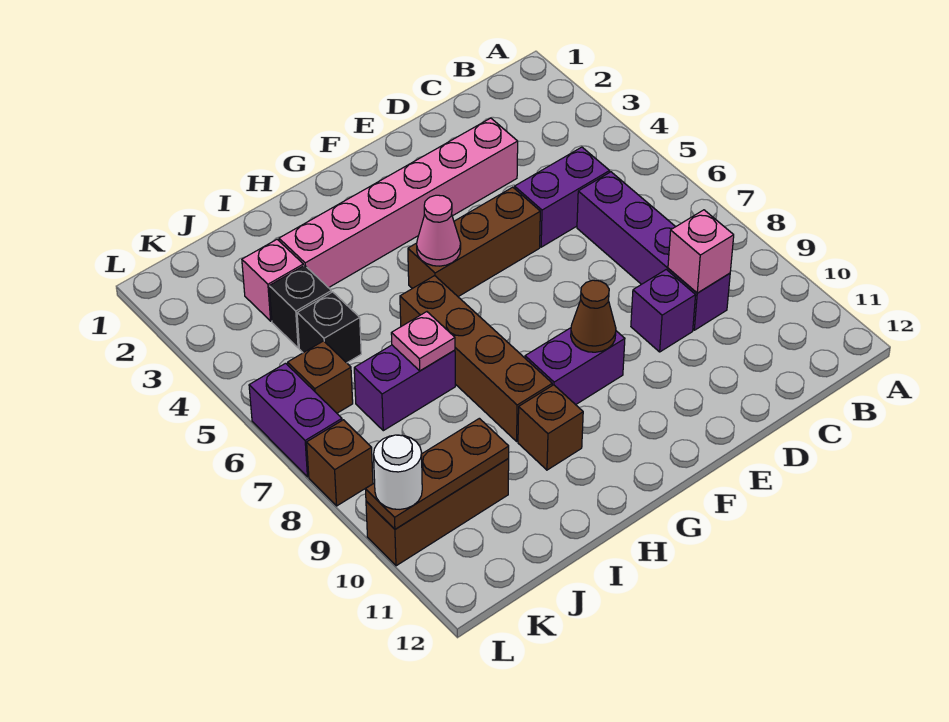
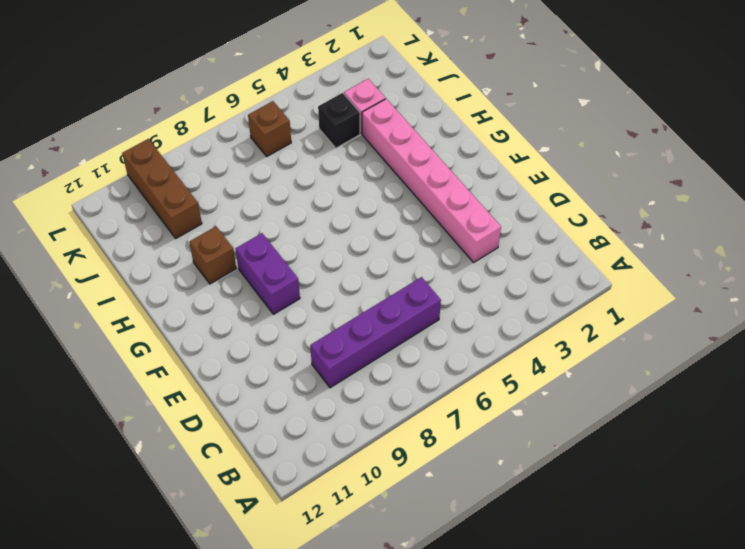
none -> purple brick C5:D5 level 1
none -> purple brick D9 level 1
none -> brown brick E5:G5 level 1

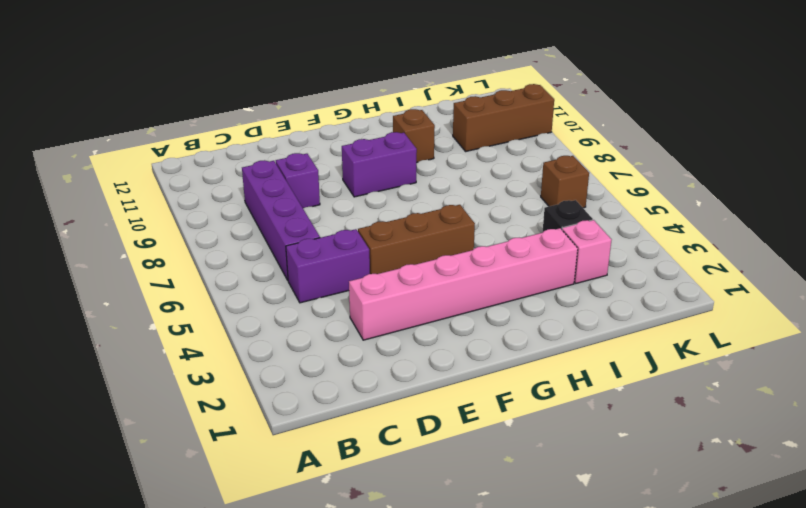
none -> brown brick H6:H9 level 1
none -> purple brick I7:J7 level 1
none -> black brick J5 level 1

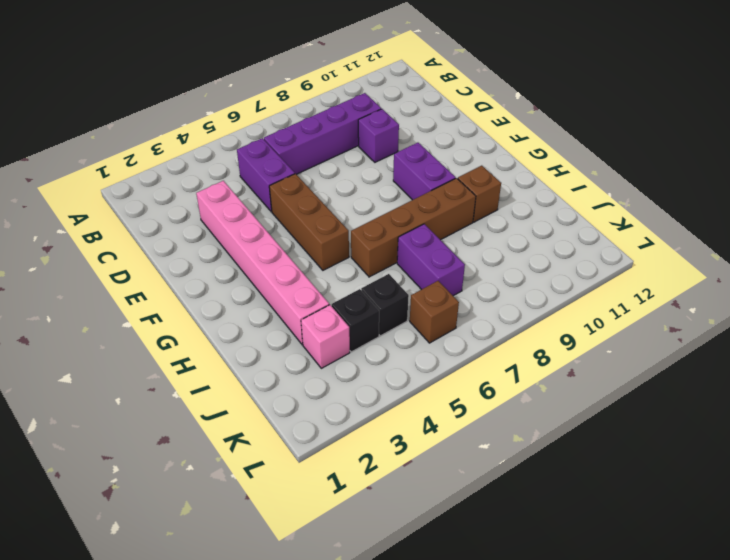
none -> brown brick J10:L10 level 1
none -> purple brick L6:L7 level 1
none -> brown brick L8 level 1

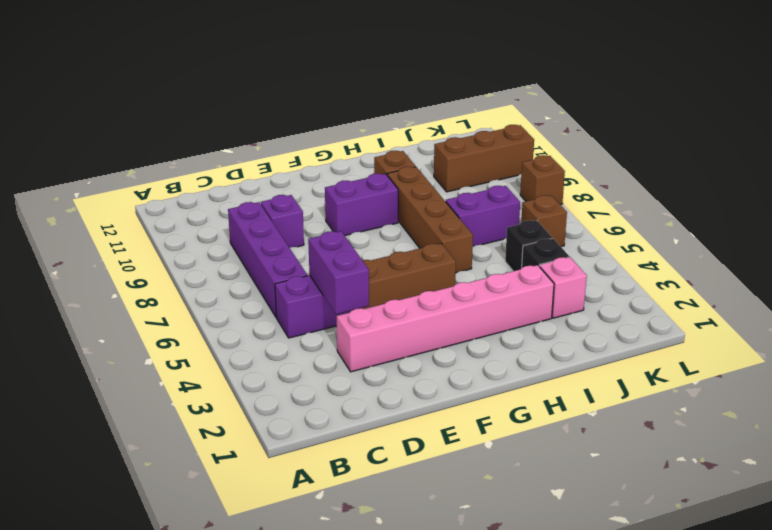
purple brick D4:D5 level 2 -> purple brick L6:L7 level 1
none -> pink brick C9 level 2
none -> brown cone F9 level 2
none -> pink cone G5 level 2

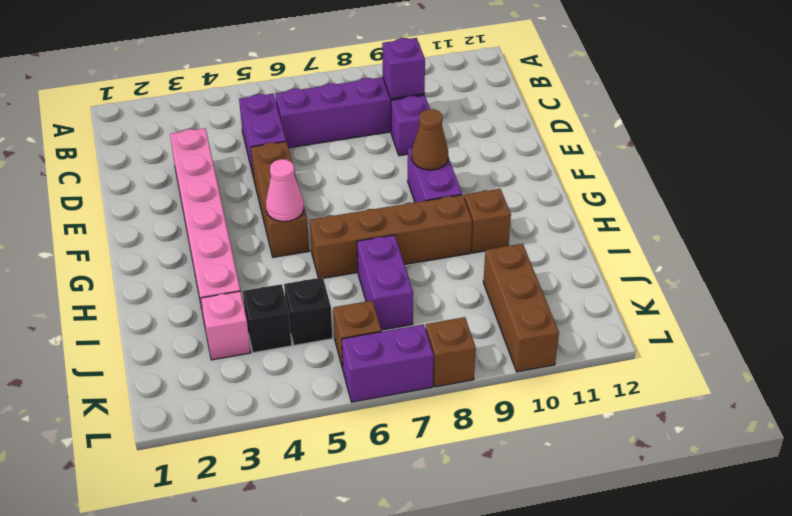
purple brick C9 level 2 -> pink brick C9 level 2
none -> pink plate I7 level 2
none -> brown plate J10:L10 level 2
none -> white round brick L10 level 3

